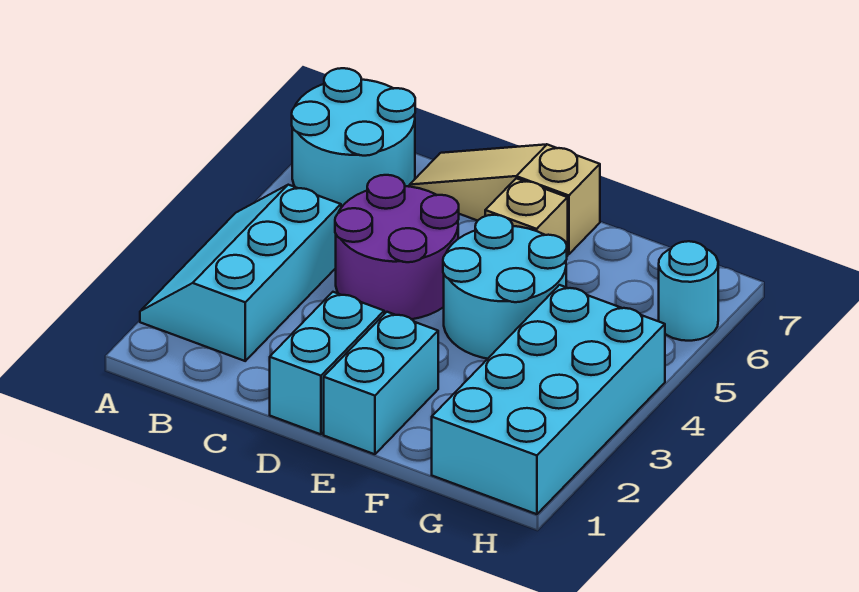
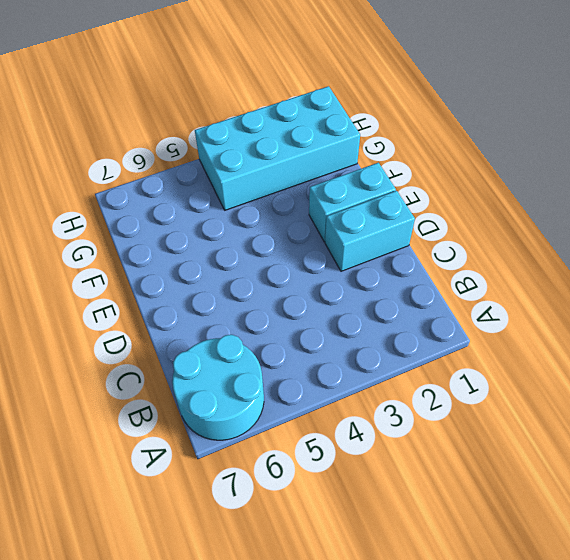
none -> cyan slope A2:B4 level 1 top B
none -> purple round brick C4:D5 level 1

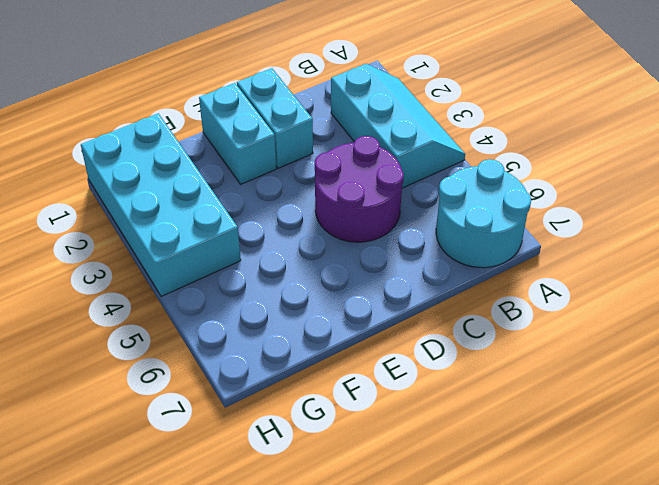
none -> tan slope C7:E7 level 1 top E
none -> cyan round brick E4:F5 level 1

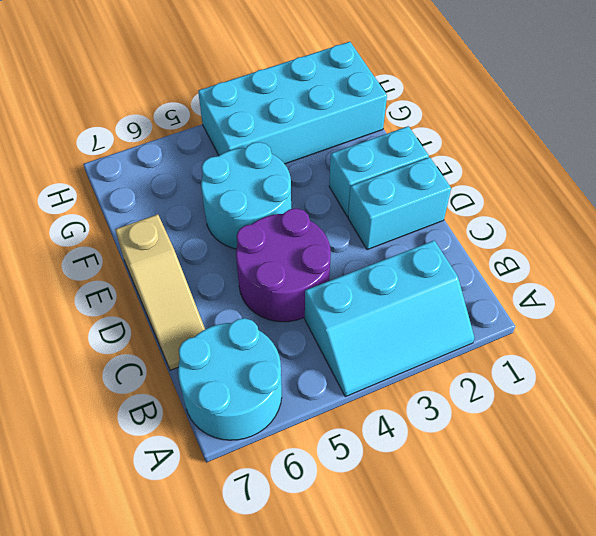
none -> tan brick E6 level 1
none -> cyan round brick H6 level 1

